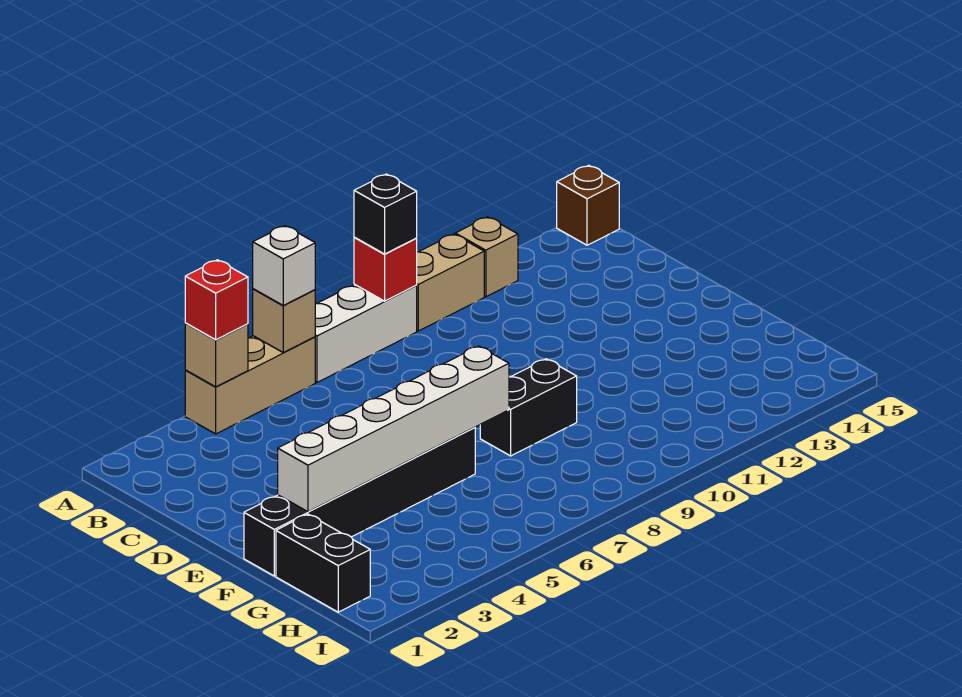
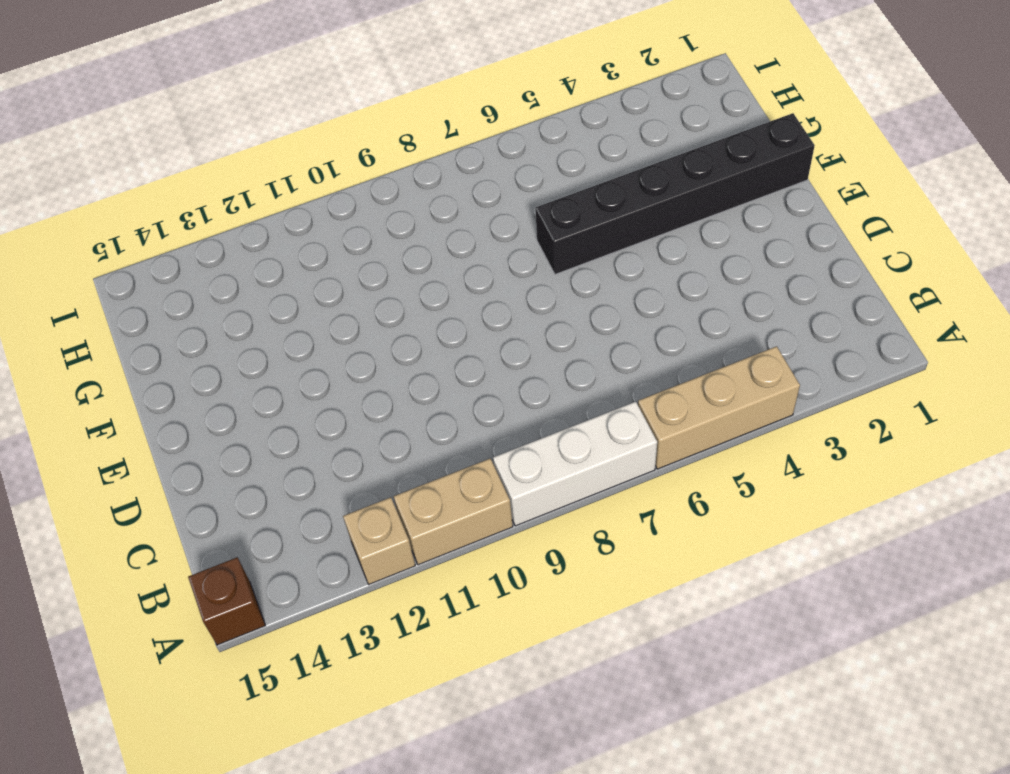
none -> black brick F8:F9 level 1
none -> black brick G1:H1 level 1
none -> tan brick A4 level 2

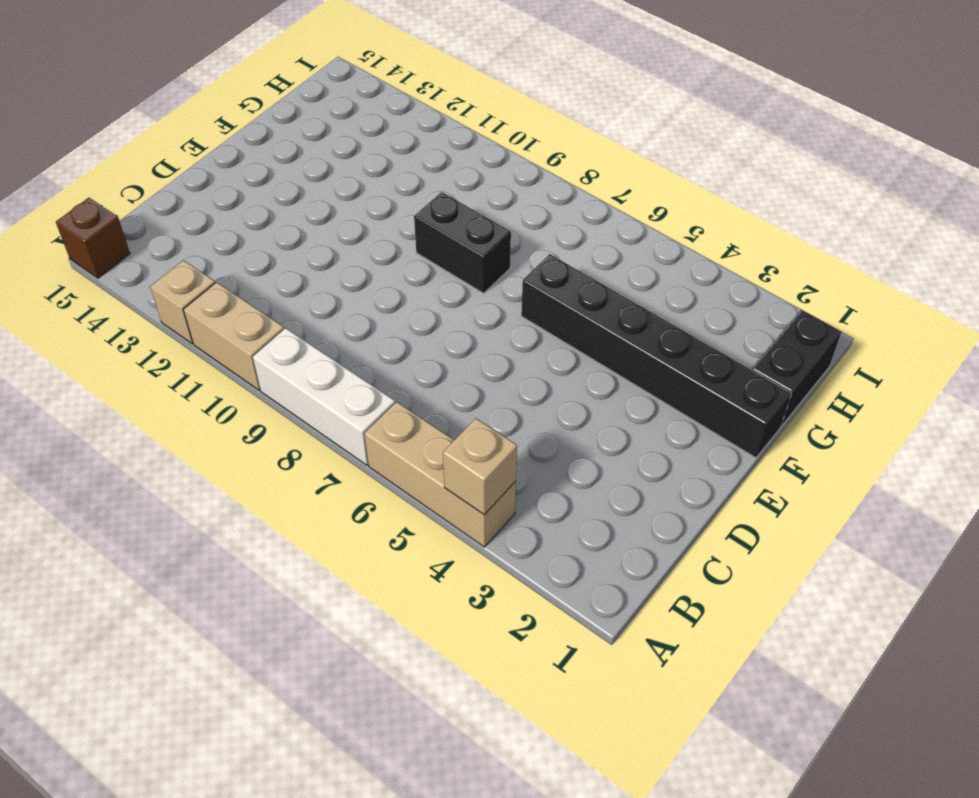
none -> tan brick A6 level 2
none -> red brick A9 level 2
none -> white brick F2:F7 level 2

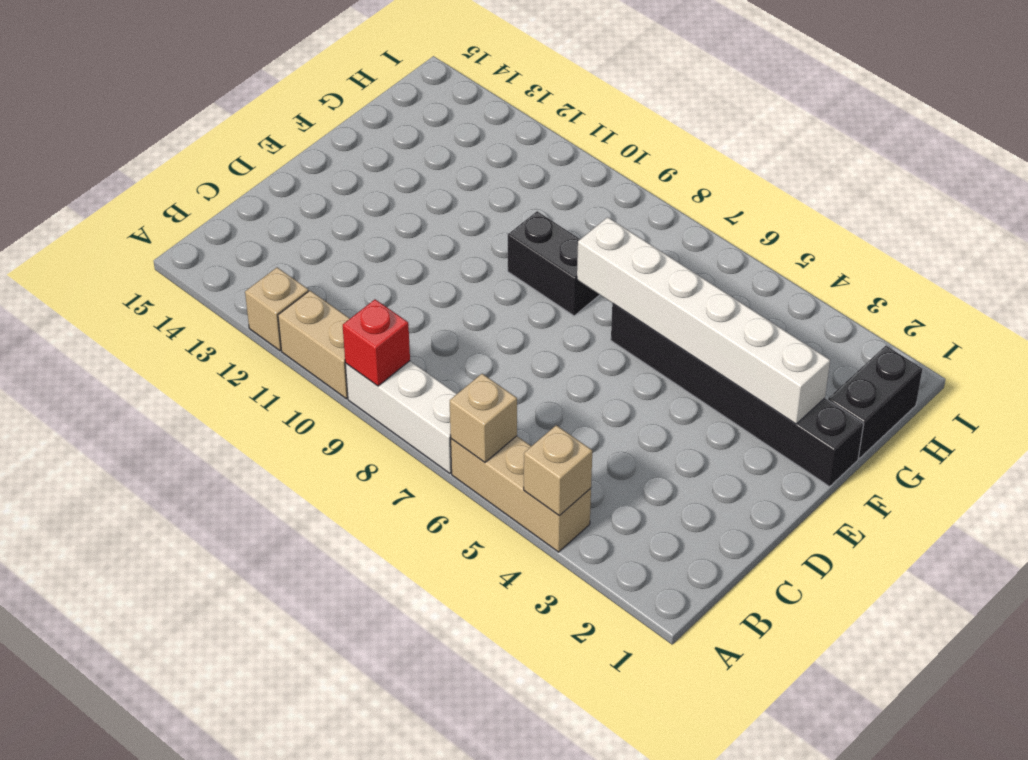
none -> brown brick A15 level 1
none -> red brick A4 level 3
none -> white brick A6 level 3

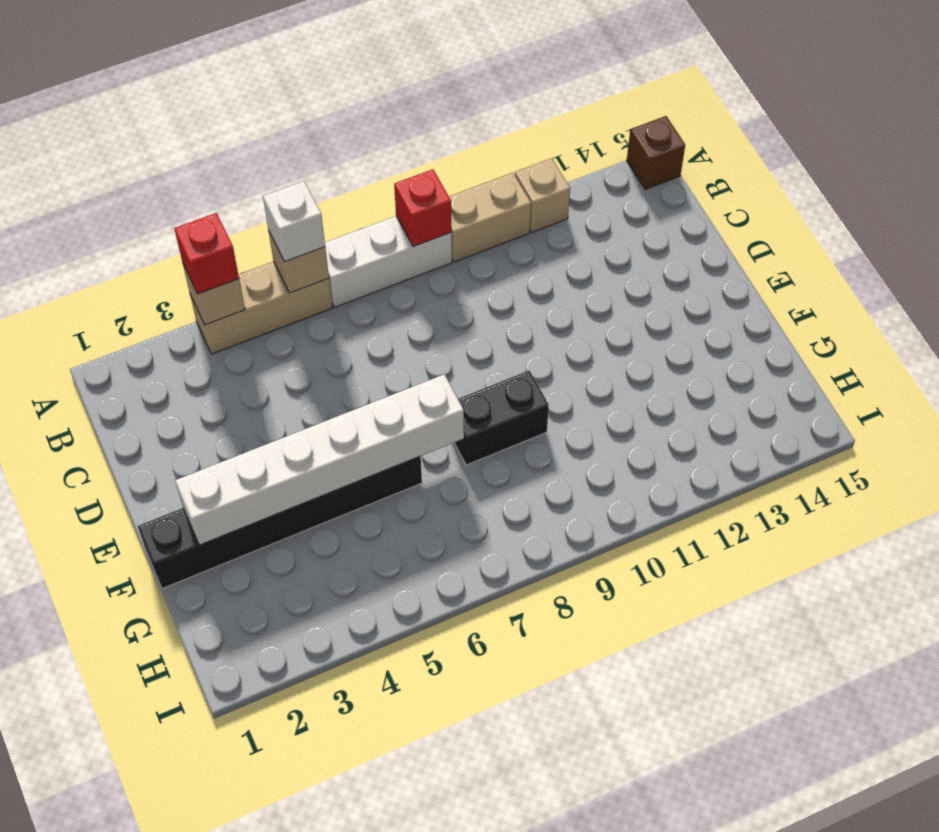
none -> black brick G1:H1 level 1
none -> black brick A9 level 3

